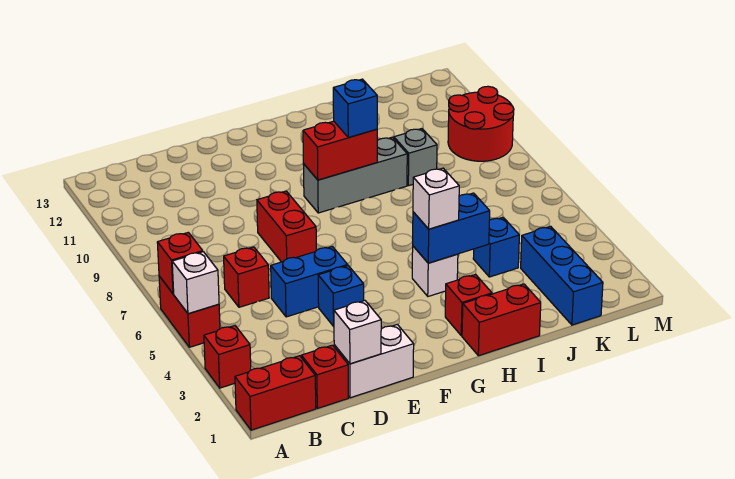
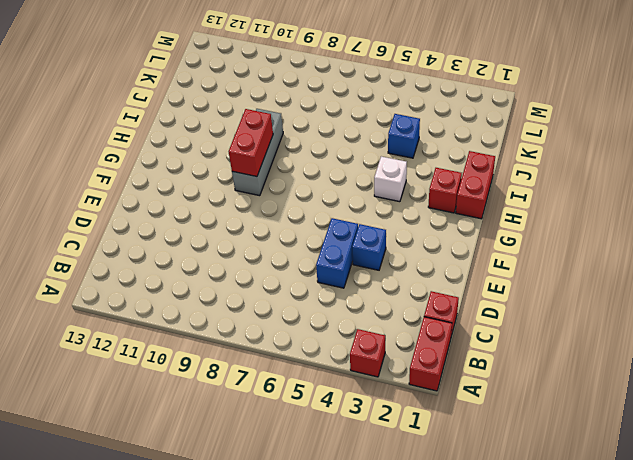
none -> red brick A5:A6 level 1
none -> red brick C6 level 1
none -> white brick D1:E1 level 1

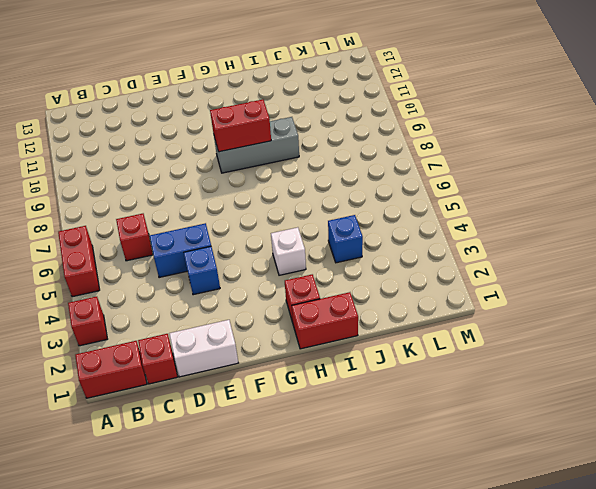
none -> red brick E7:E8 level 1
none -> grey brick J9 level 1
none -> blue brick K1:K3 level 1

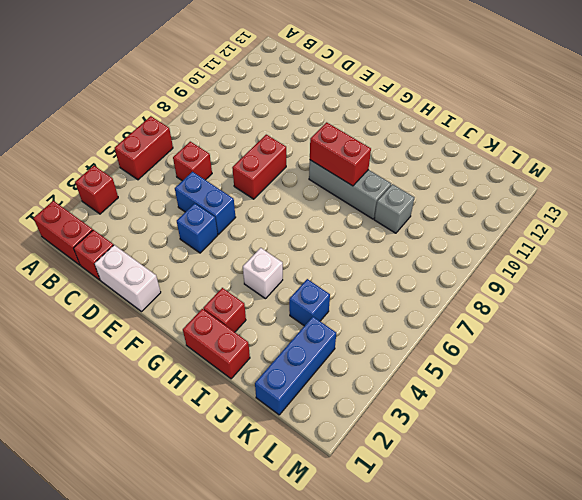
none -> red round brick L9:M10 level 1
none -> white brick A5 level 2
none -> red brick A6 level 2

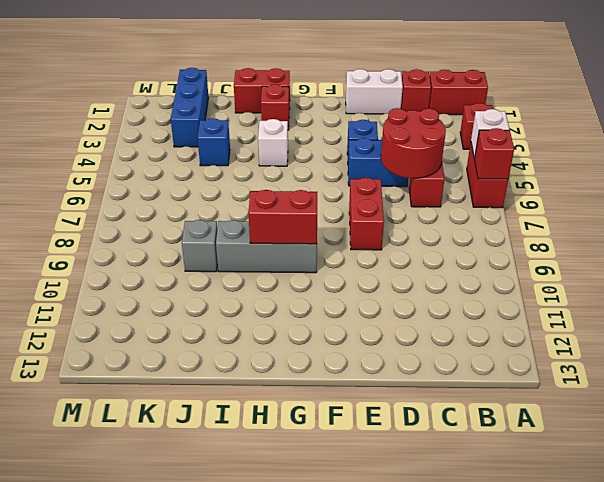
red round brick C5:D6 level 2 -> red round brick L9:M10 level 1
none -> white brick D1 level 2
none -> blue brick H4:I4 level 2
none -> white brick H4 level 3

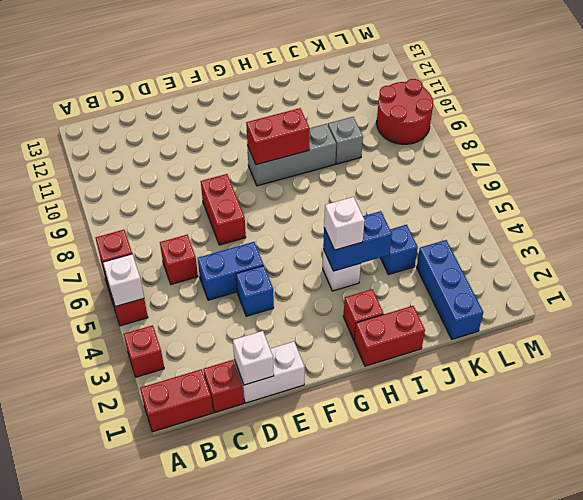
none -> blue brick H9 level 3

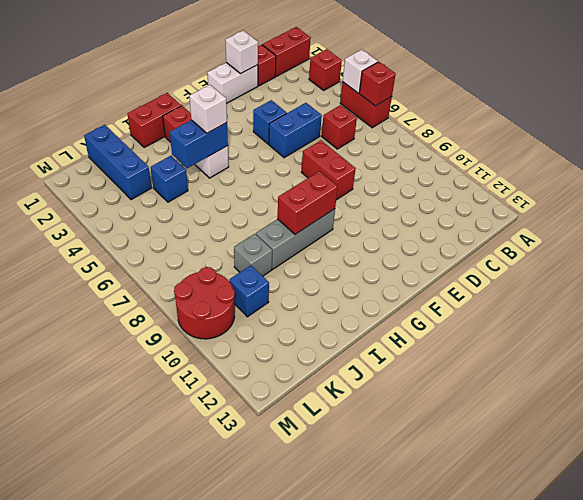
blue brick K10 level 1 -> blue brick H9 level 3

